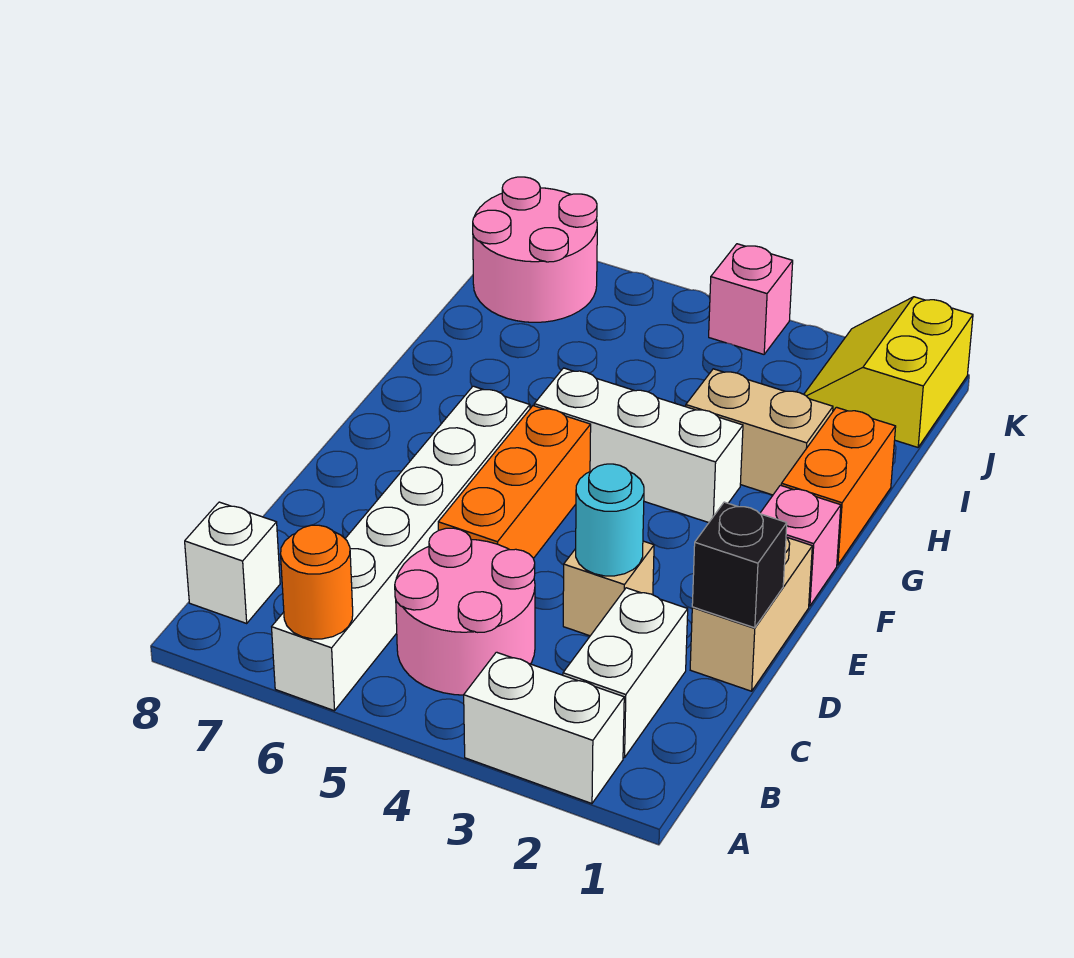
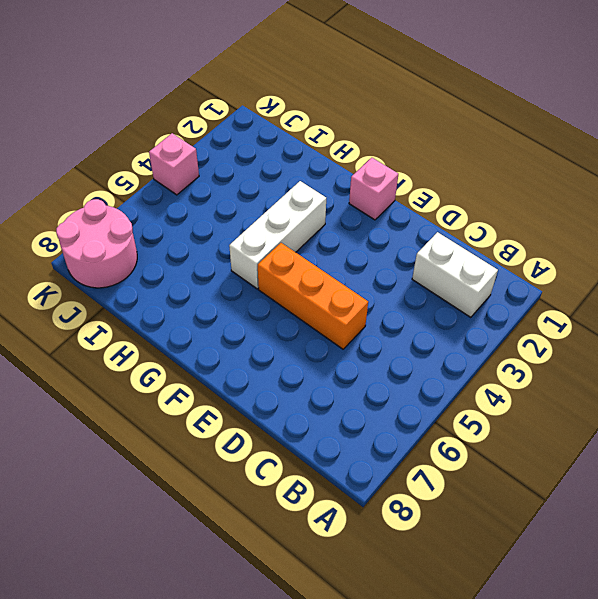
none -> white brick A2:A3 level 1
none -> white brick A6:F6 level 1
none -> pink round brick B4:C5 level 1

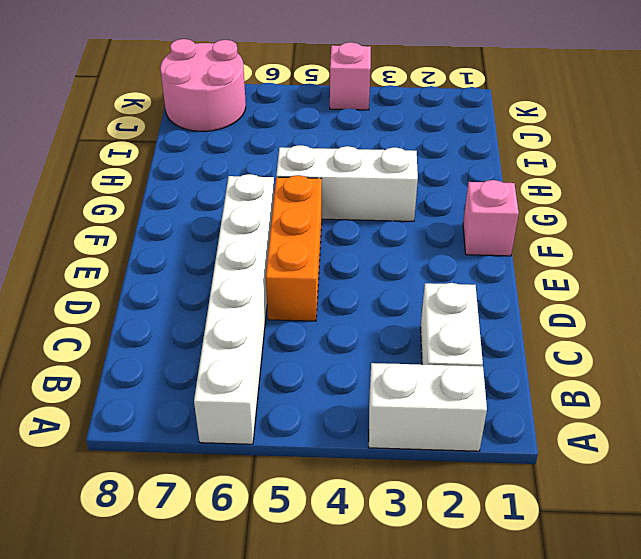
none -> pink round brick B4:C5 level 1
none -> white brick B8 level 1
none -> tan brick D1:E1 level 1

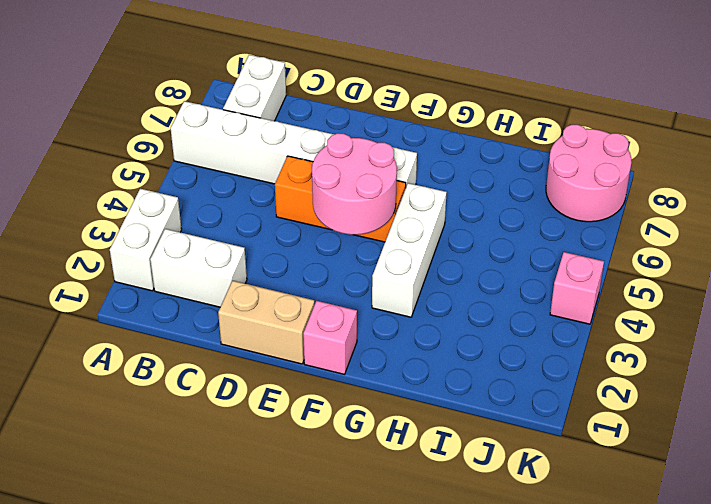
white brick B7:B8 level 1 -> white brick B8 level 1
pink round brick E4:F5 level 2 -> pink round brick B4:C5 level 1
none -> tan brick D3 level 1
none -> orange brick G1:H1 level 1
none -> tan brick H2:H3 level 1

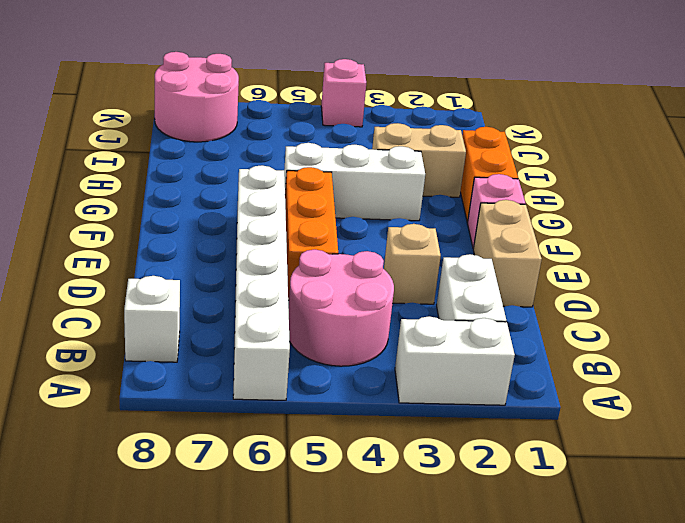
none -> yellow slope J1:K2 level 1 top 1
none -> orange round brick A6 level 2
none -> black brick D1 level 2

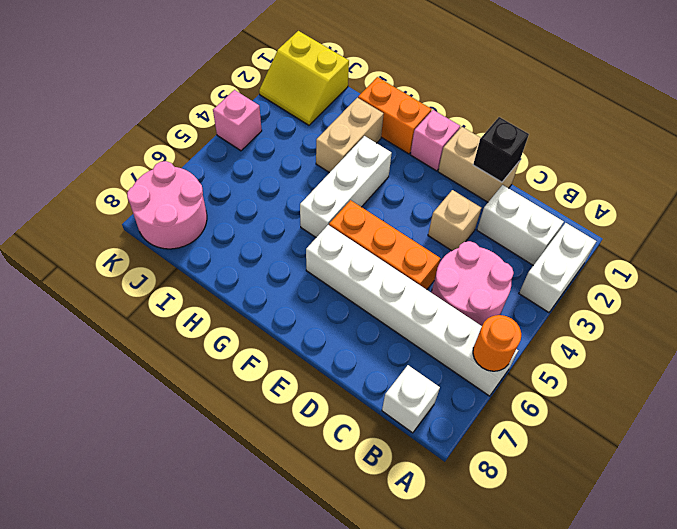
none -> cyan round brick D3 level 2

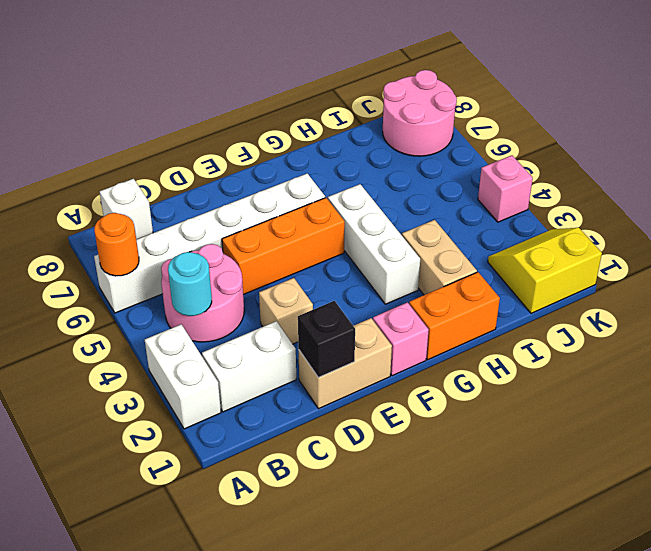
cyan round brick B4 level 2 -> cyan round brick D3 level 2

